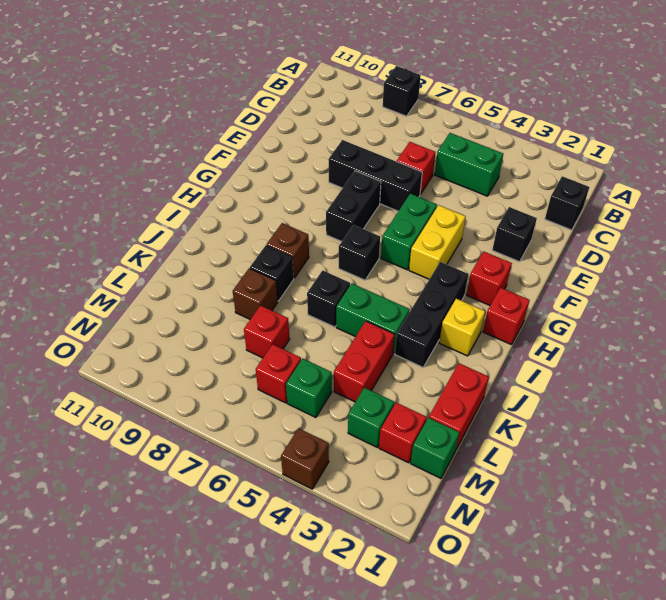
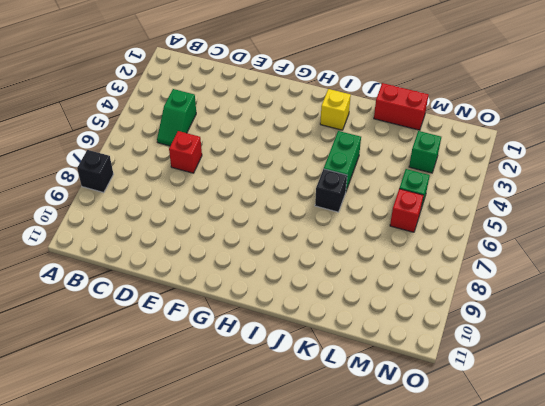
green slope C4:C5 level 1 top 4 -> green brick C4:C5 level 1
none -> black brick C1 level 1
none -> black brick E2 level 1
none -> black brick E6:E8 level 1

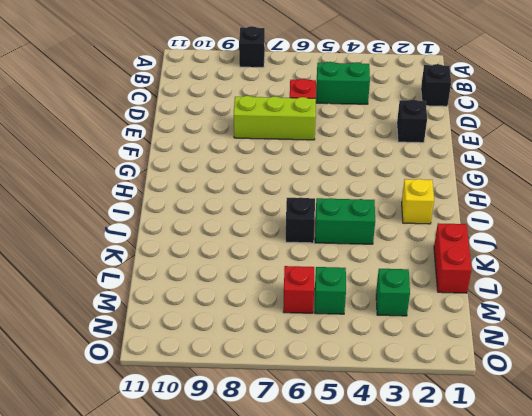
lime brick E6:E8 level 1 -> black brick E6:E8 level 1
none -> yellow brick F4:G4 level 1
none -> green brick F5:G5 level 1
none -> black brick F7:G7 level 1

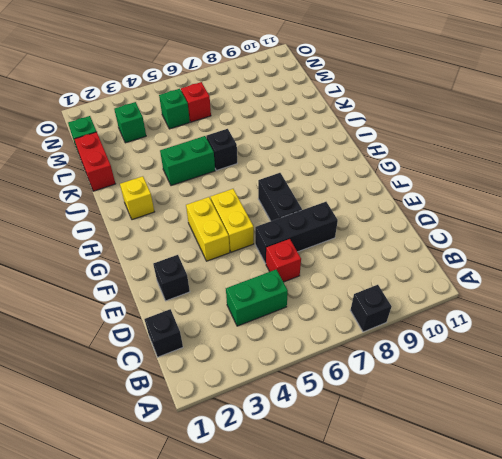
yellow brick F5:G5 level 1 -> green brick F5:G5 level 1
none -> red brick G2 level 1
none -> red brick H1 level 1
none -> black brick H3:J3 level 1

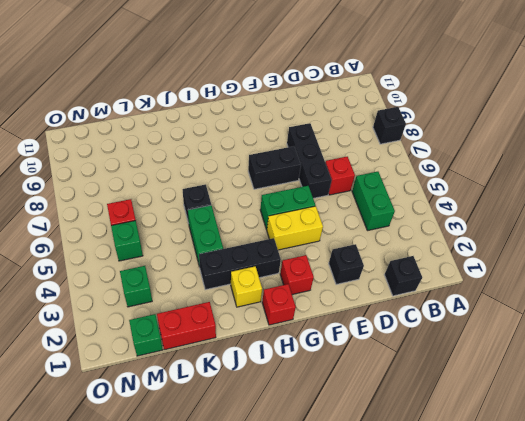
none -> black brick H6 level 1
none -> brown brick I8 level 1
none -> black brick J8 level 1

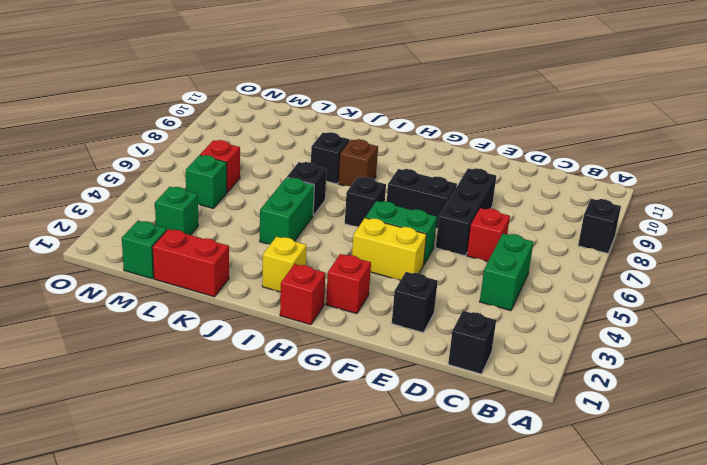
none -> black brick H3:J3 level 1
none -> red brick K4:L4 level 1
none -> brown brick K8 level 1

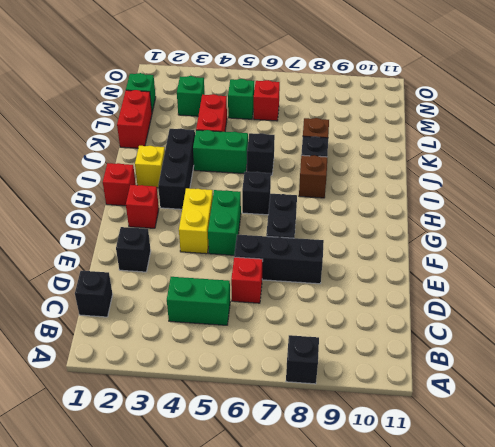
none -> red brick L7 level 1
none -> red brick M2 level 1
none -> brown brick O4 level 1

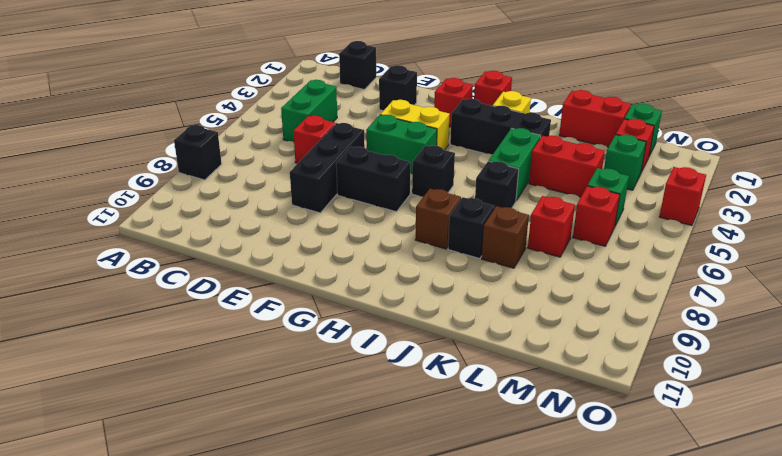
red brick O4 level 1 -> brown brick O4 level 1

